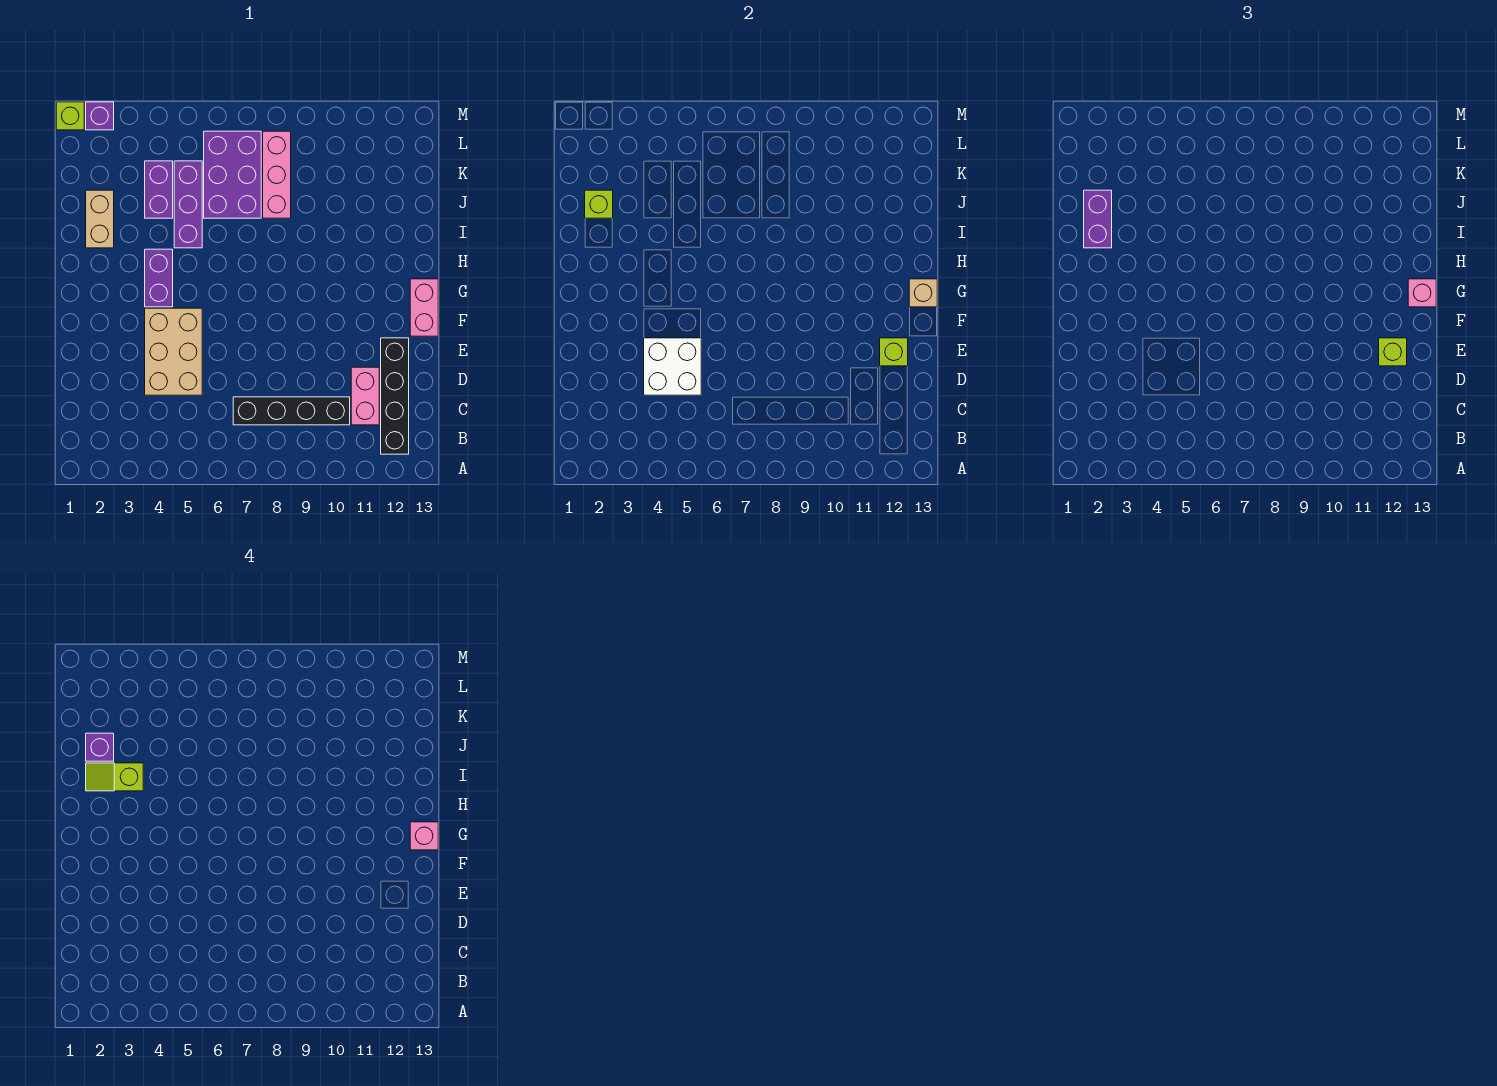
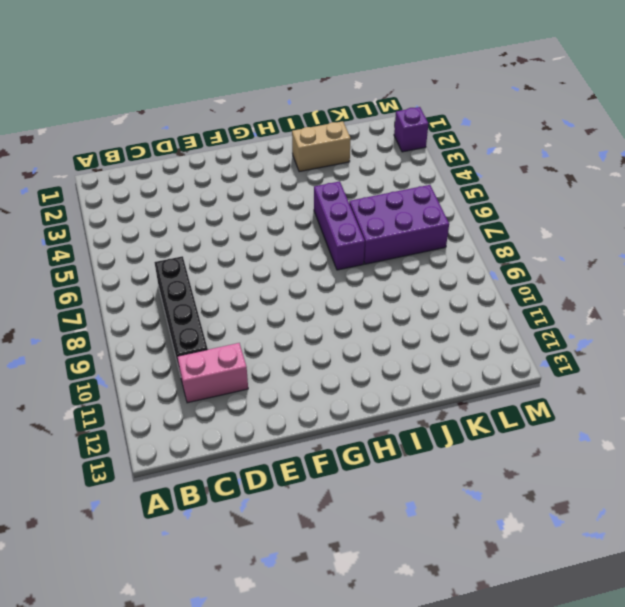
purple brick I5:I7 level 1 -> purple brick I5:K5 level 1
none -> black brick B12:E12 level 1
none -> tan brick D4:F5 level 1
none -> pink brick F13:G13 level 1

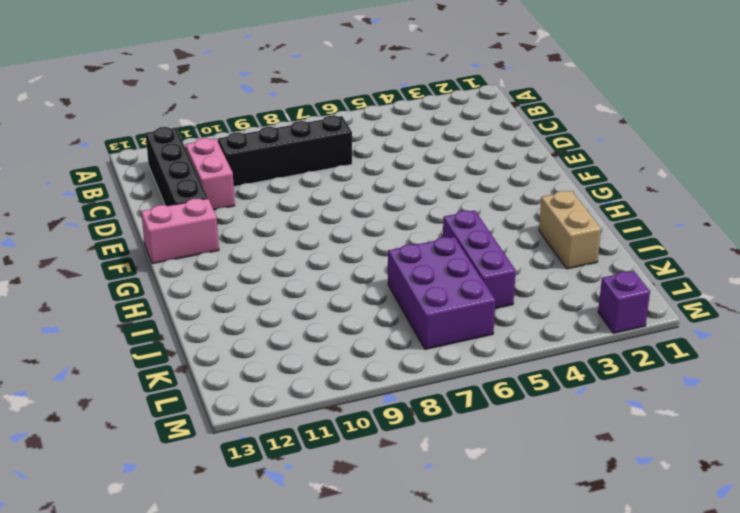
pink brick F12:F13 level 1 -> pink brick F13:G13 level 1
none -> tan brick D4:F5 level 1
none -> purple brick G4:H4 level 1
none -> purple brick J4:K4 level 1

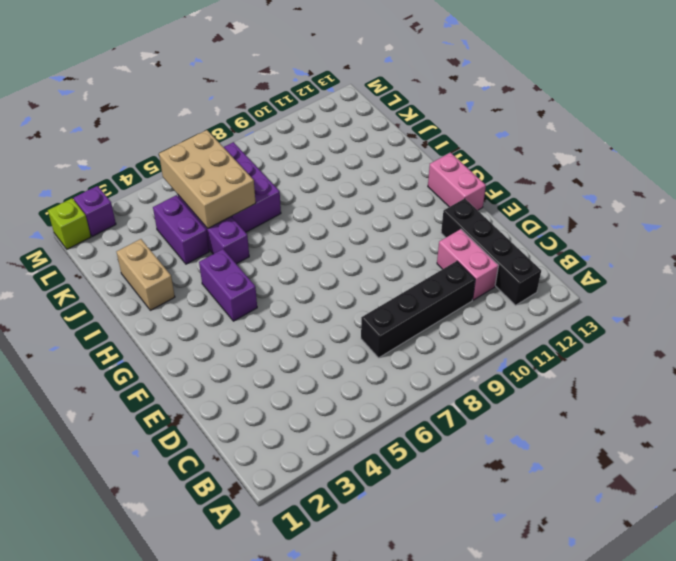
tan brick J5:L6 level 2 -> tan brick D4:F5 level 1
none -> pink brick J8:L8 level 1
none -> white brick D4:E5 level 2
none -> lime brick E12 level 2

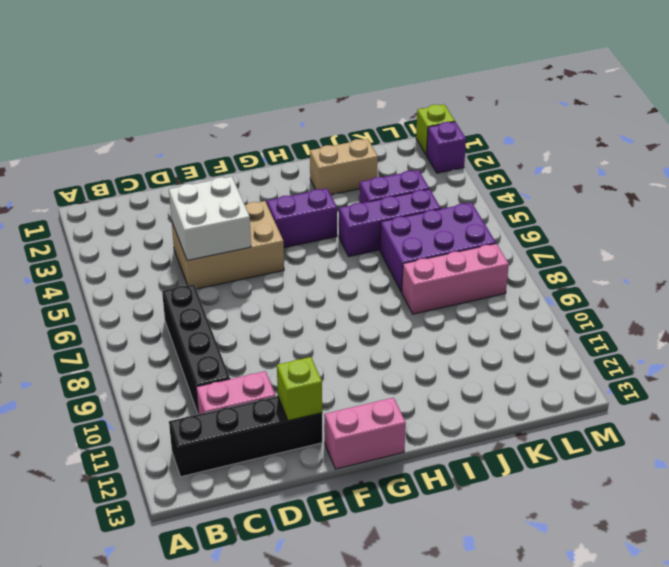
none -> tan brick G13 level 2
none -> lime brick J2 level 2
none -> lime brick E12 level 3

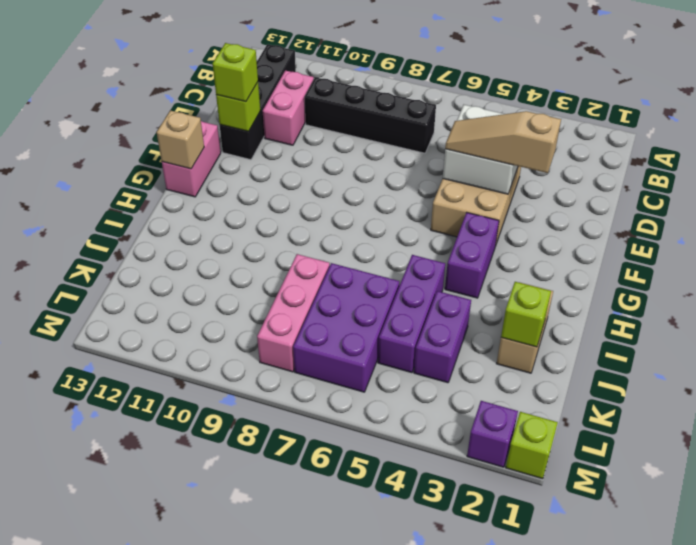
tan slope E3:E5 level 3 top 3 -> none
none -> pink brick G13 level 3
none -> purple brick I2:J2 level 3
none -> pink brick G13 level 4

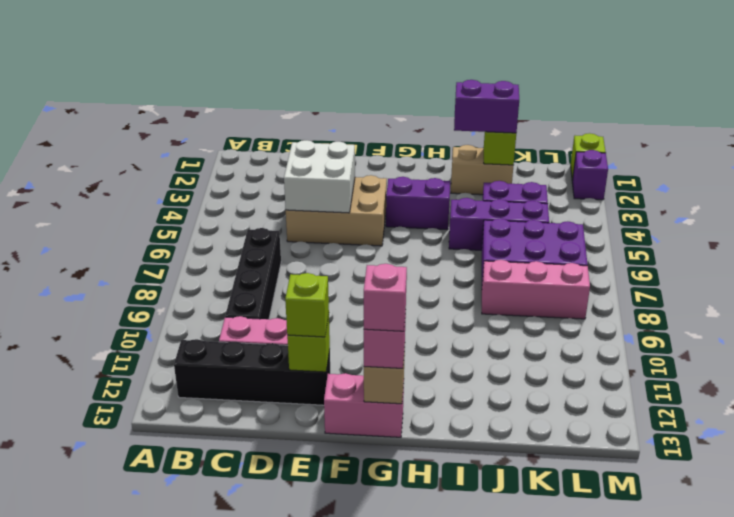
none -> lime slope I2:I3 level 4 top 3
none -> purple brick J2 level 4

